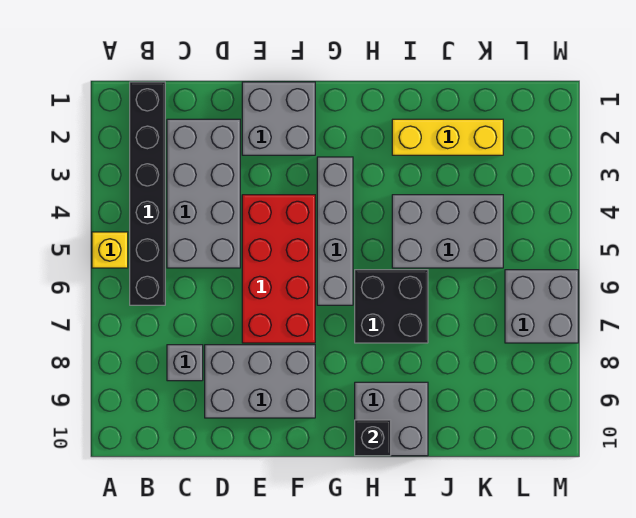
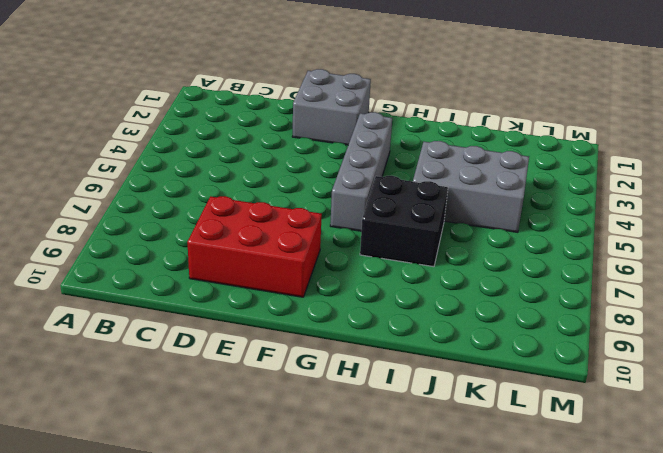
red brick D8:F9 level 1 -> grey brick D8:F9 level 1
none -> yellow brick A5 level 1
none -> black brick B1:B6 level 1
none -> grey brick C2:D5 level 1

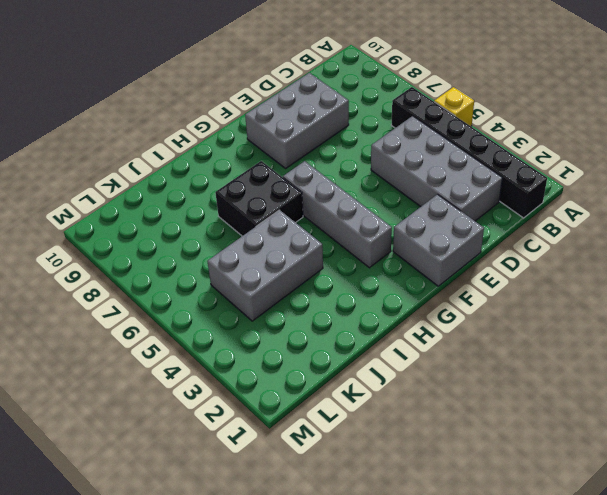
none -> grey brick C8 level 1
none -> red brick E4:F7 level 1
none -> grey brick H9:I10 level 1

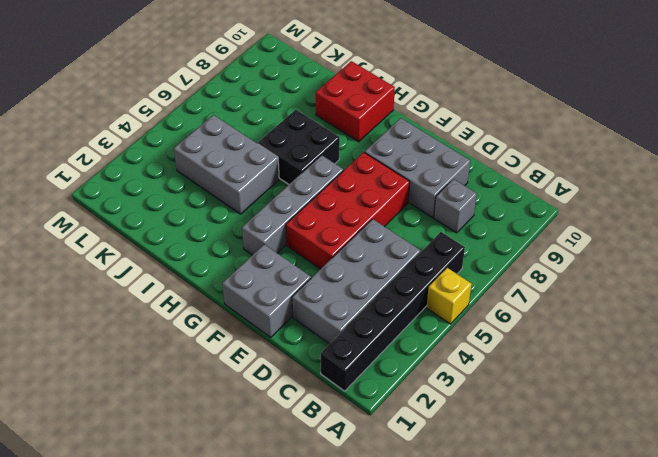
red brick H9:I10 level 1 -> grey brick H9:I10 level 1
none -> yellow brick I2:K2 level 1
none -> grey brick L6:M7 level 1
none -> black brick H10 level 2

